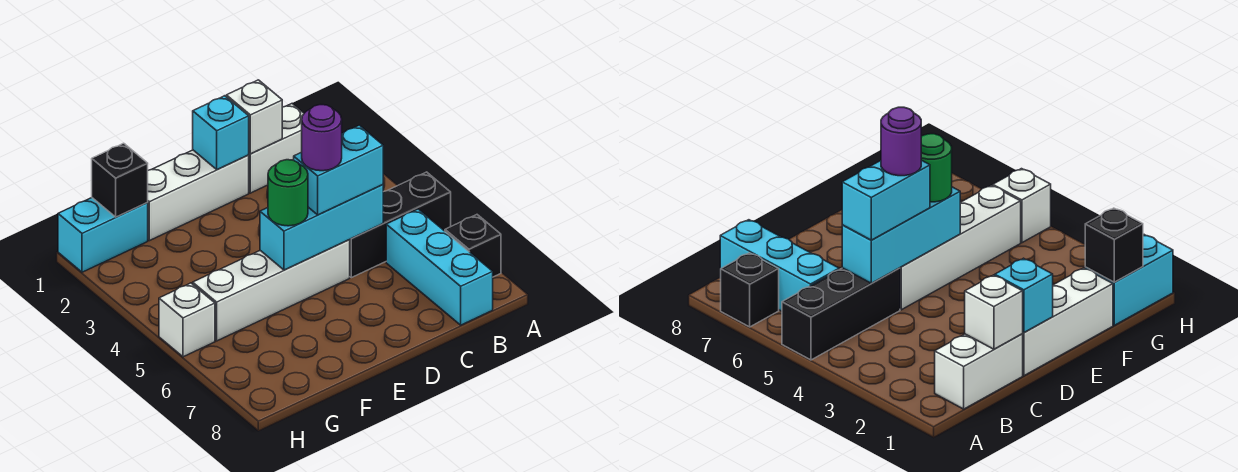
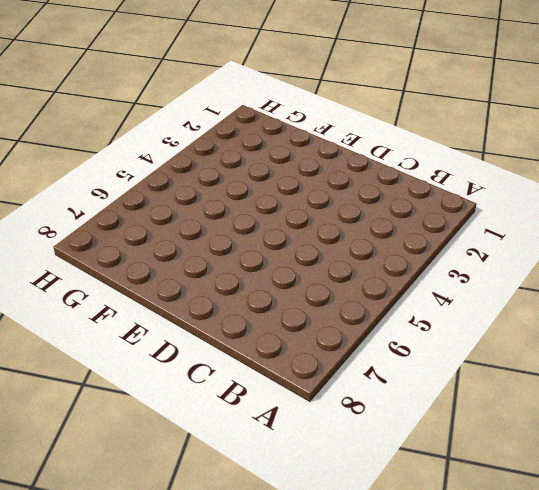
none -> black brick A5:C5 level 1
none -> black brick A7 level 1
none -> white brick B1:C1 level 1

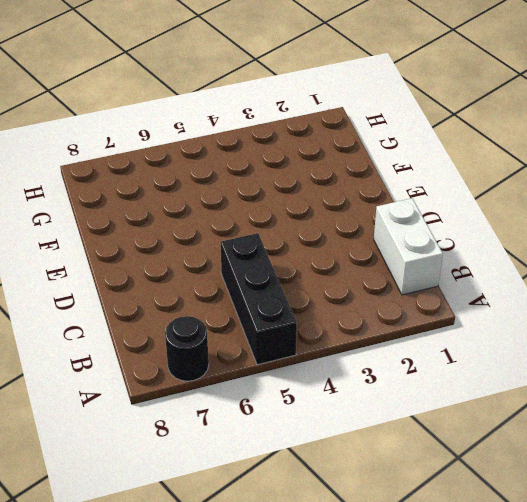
black round brick A7 level 1 -> black brick A7 level 1
none -> cyan brick B6:B8 level 1
none -> white brick D1:F1 level 1
none -> white brick D5:G5 level 1

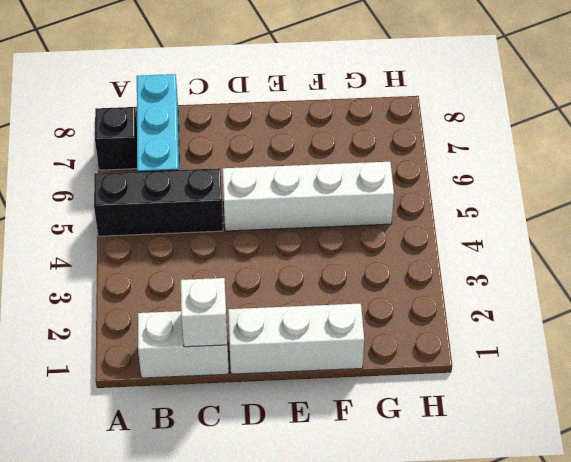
none -> cyan brick G1:H1 level 1
none -> white brick H5 level 1
none -> cyan brick C5:E5 level 2

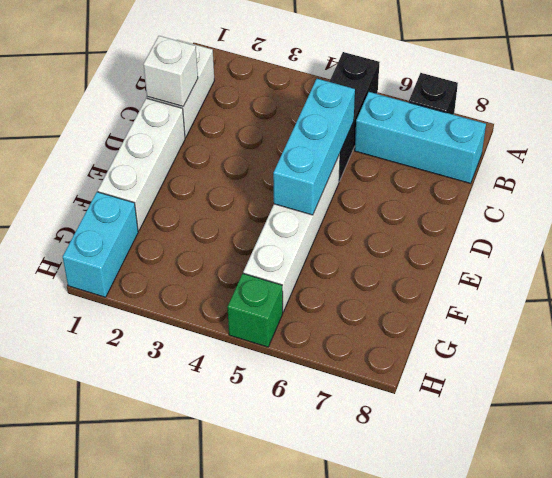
green brick H5 level 1 -> white brick H5 level 1
none -> cyan brick D1 level 2
none -> black brick G1 level 2
none -> cyan brick C5:D5 level 3

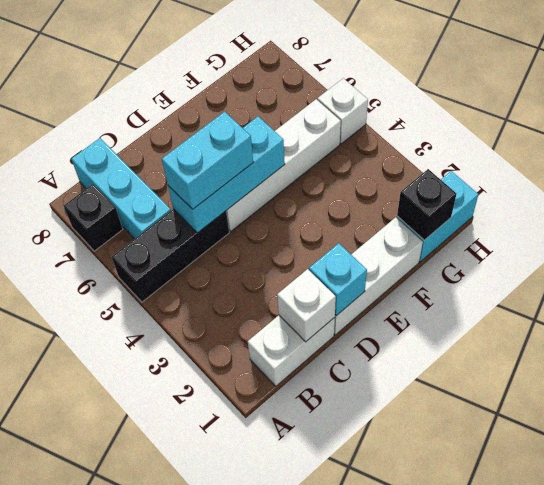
none -> green round brick E5 level 3
none -> purple round brick D5 level 4

